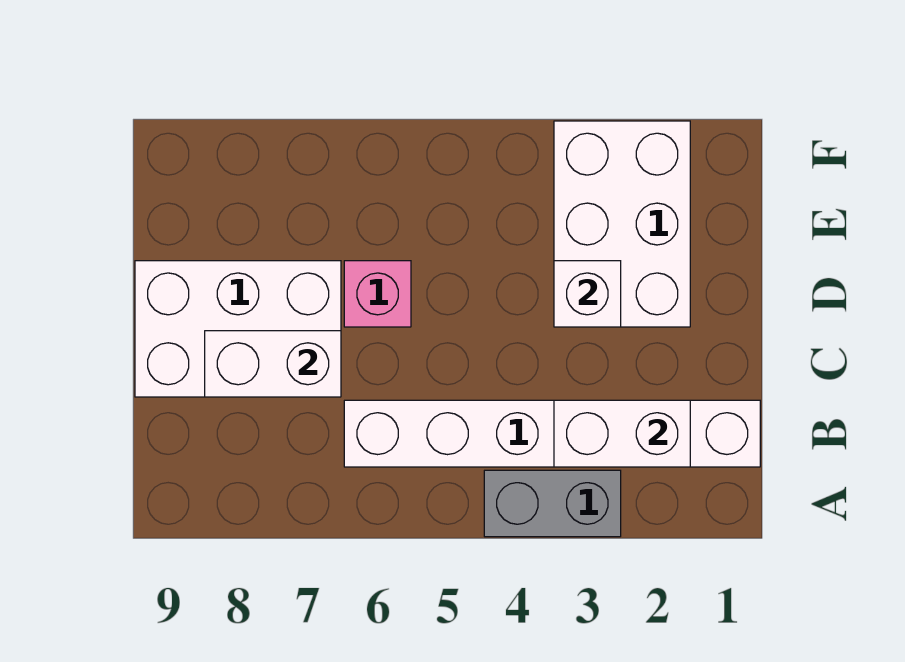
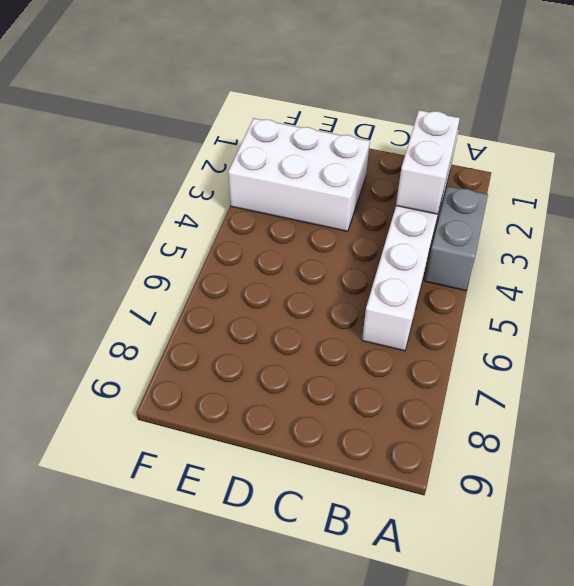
none -> white brick C7:D9 level 1
none -> pink brick D6 level 1

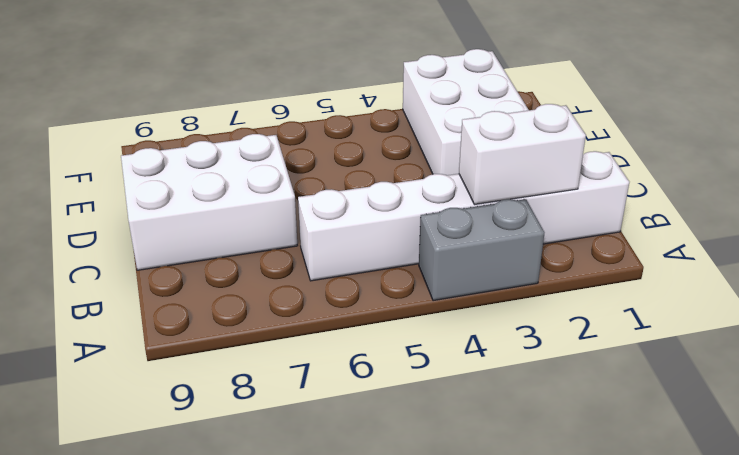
none -> pink brick D6 level 1
none -> white brick C7:C8 level 2

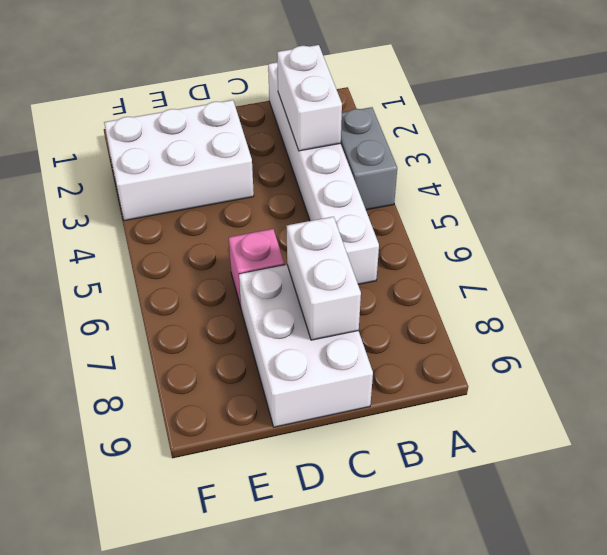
none -> white brick D3 level 2

